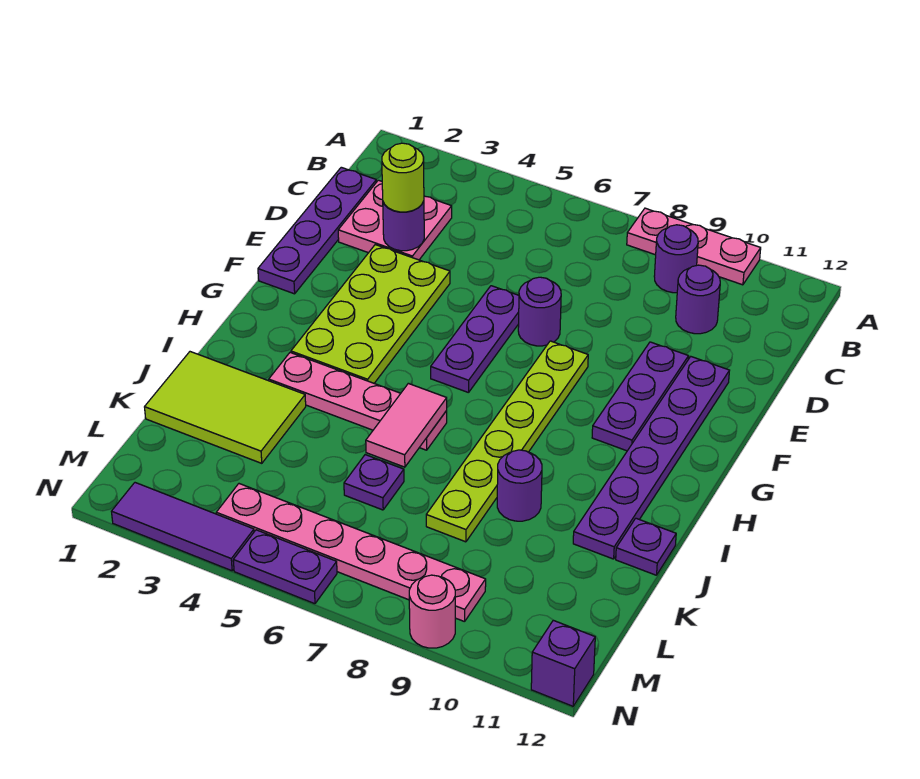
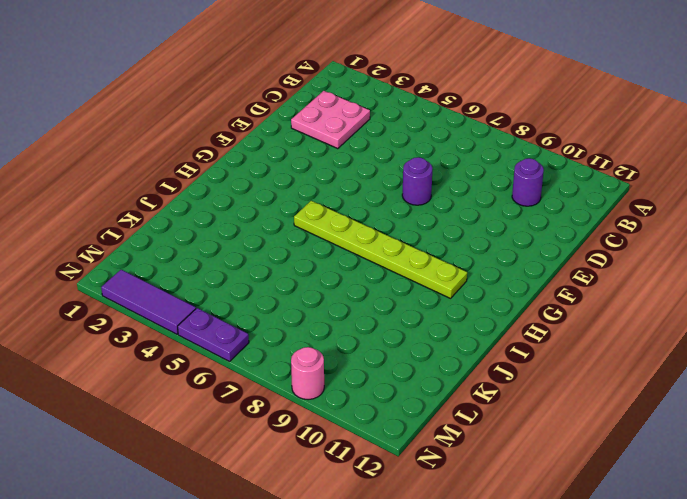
lime plate H5:H10 level 1 -> lime plate F8:K8 level 1
none -> pink plate A8:A10 level 1
none -> purple round brick B9 level 1
none -> purple plate C1:F1 level 1

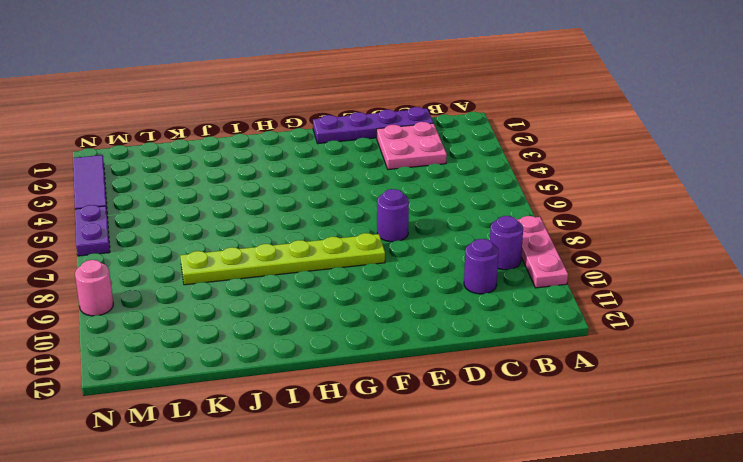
none -> lime plate E3:H4 level 1
none -> purple plate E6:G6 level 1
none -> purple plate E10:G10 level 1

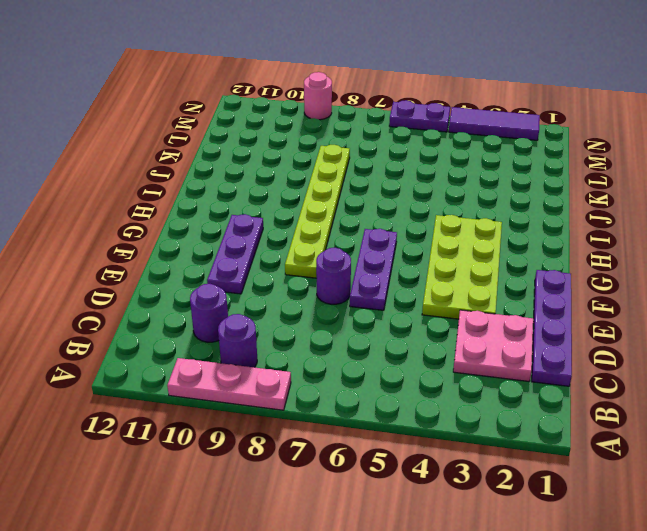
none -> purple plate E11:J11 level 1
none -> pink plate I3:I6 level 1
none -> lime tile J1:K3 level 1

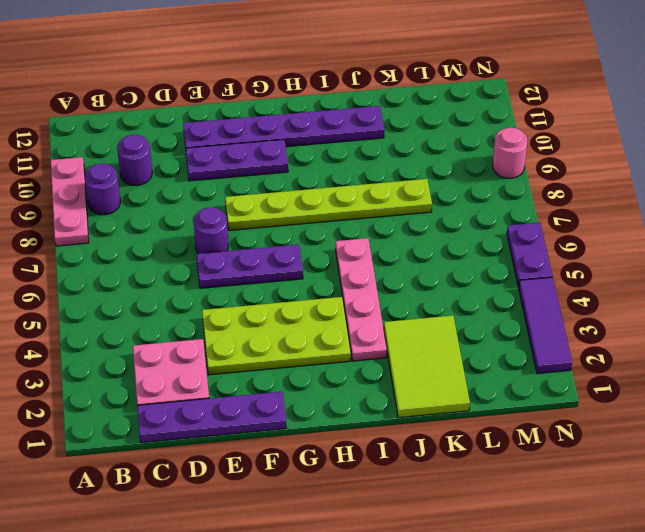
none -> purple round brick J9 level 1
none -> purple plate J12 level 1
none -> purple plate K6 level 1

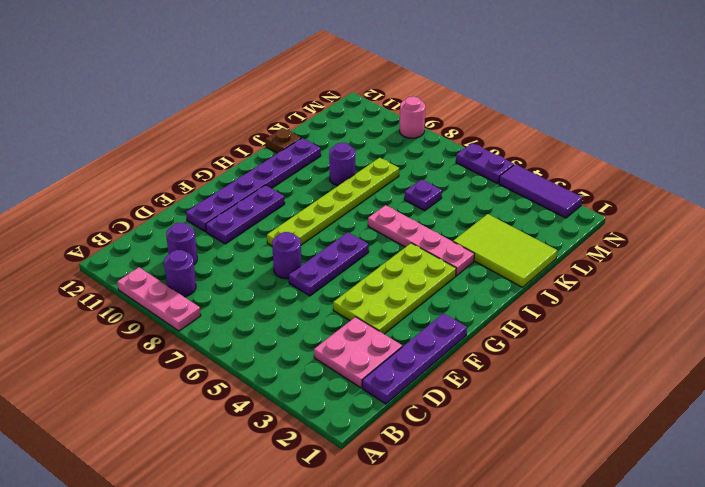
brown plate J12 level 1 -> purple plate J12 level 1
none -> pink plate M4:M9 level 1
none -> purple brick N12 level 1
none -> purple round brick D3 level 2

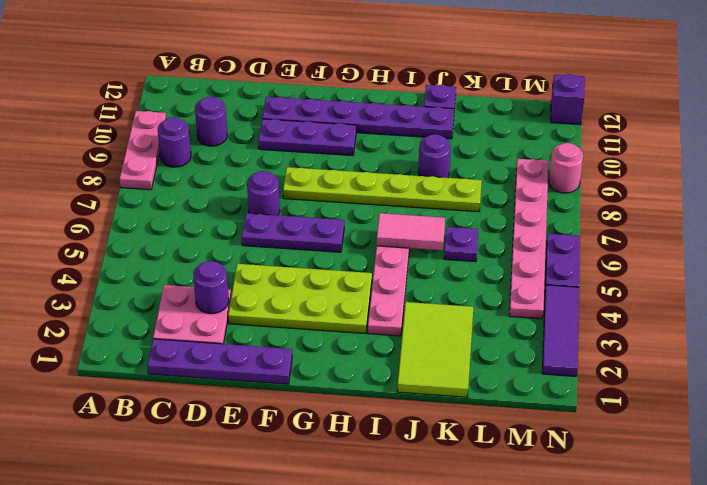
none -> lime round brick D3 level 3

